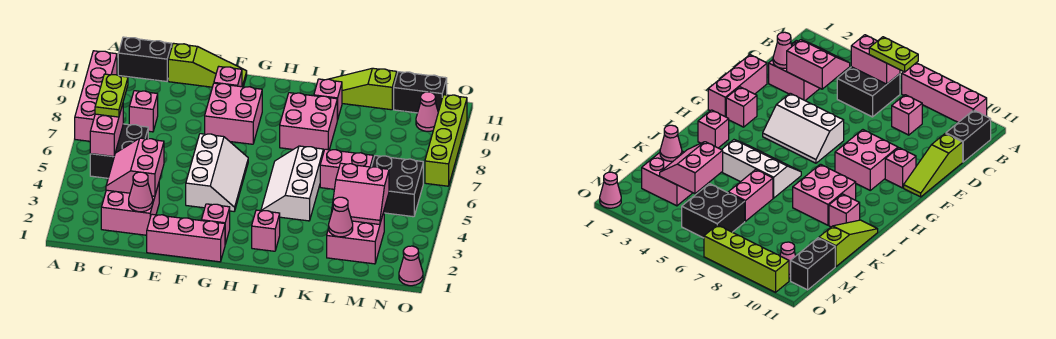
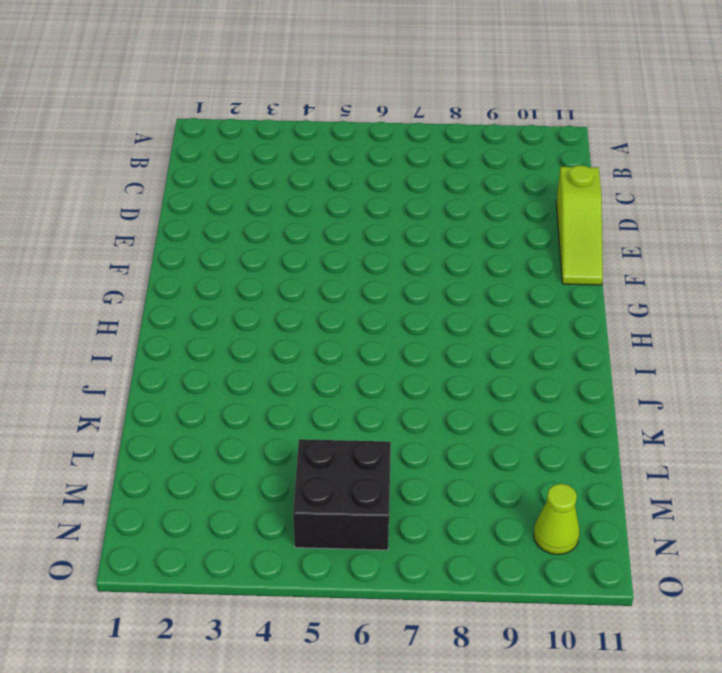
lime cone N10 level 1 -> pink cone N10 level 1
none -> pink brick A7:A10 level 1
none -> black brick B5:C6 level 1
none -> black brick B11:C11 level 1

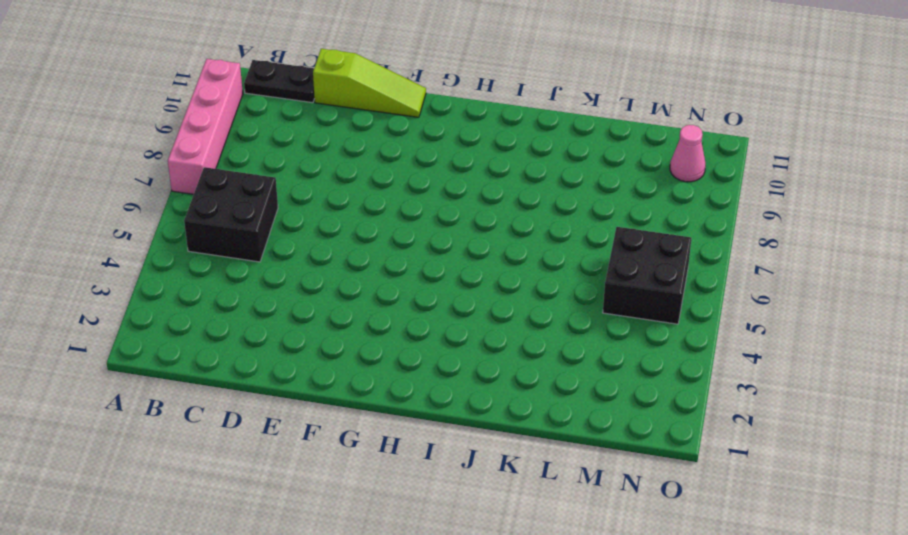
black plate B11:C11 level 1 -> black brick B11:C11 level 1
none -> pink brick C2:D3 level 1
none -> pink brick C8 level 1
none -> pink brick E1:G1 level 1

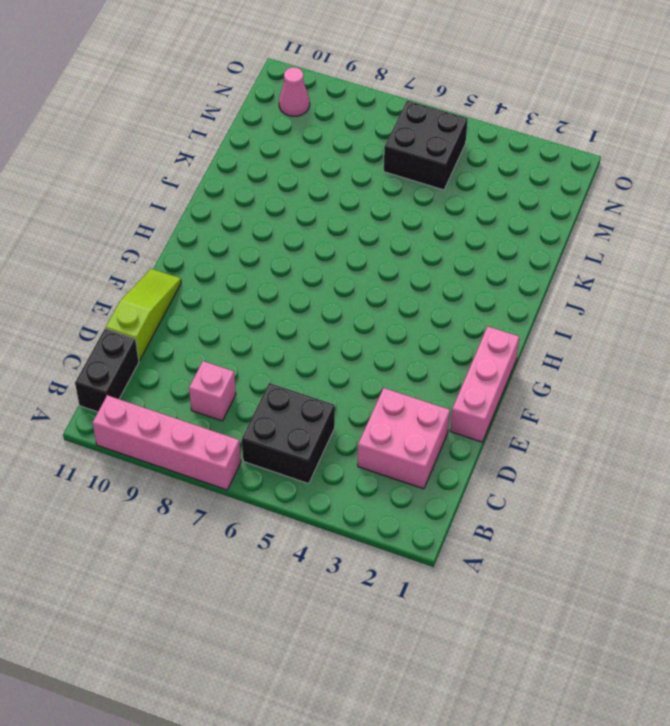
none -> white slope F4:G6 level 1 top F
none -> pink brick F8:G9 level 1
none -> pink brick F10 level 1

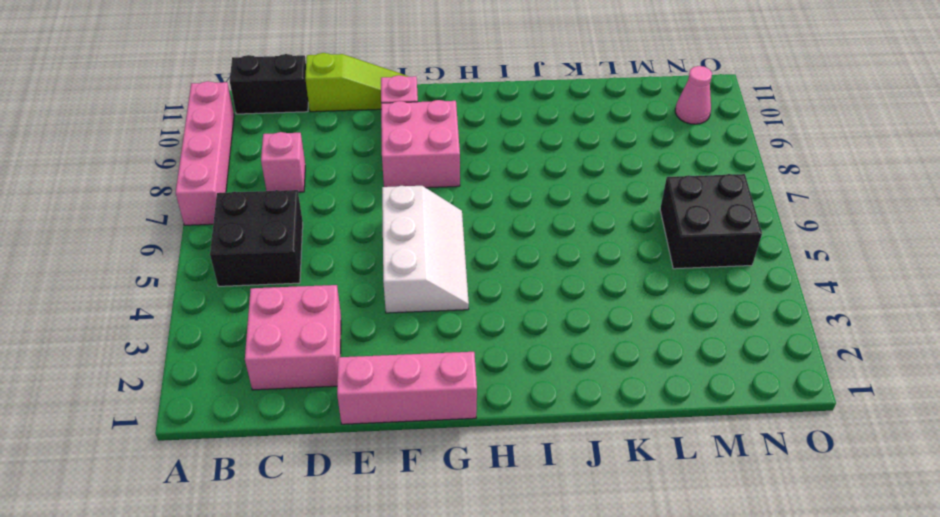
none -> pink brick G2 level 1
none -> pink brick I2 level 1
none -> white slope I4:J6 level 1 top J

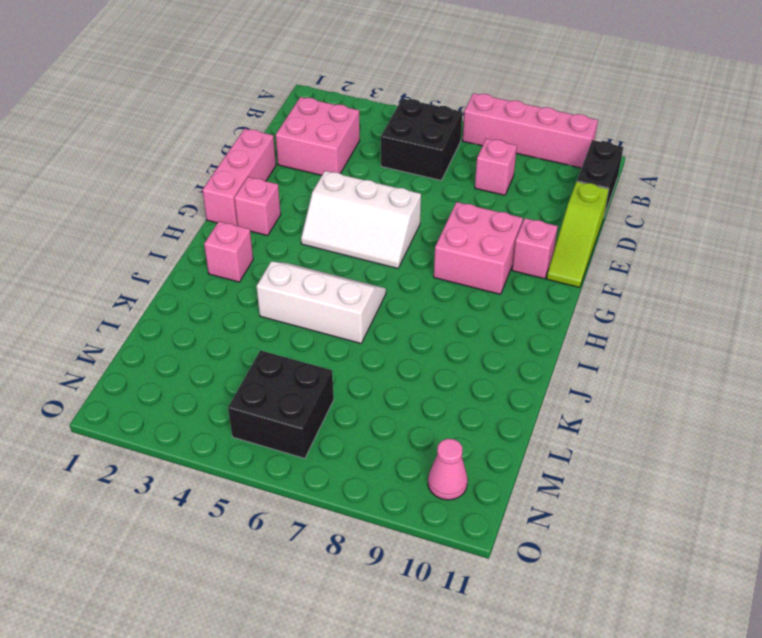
none -> pink brick I8:J9 level 1
none -> pink brick J10 level 1
none -> lime slope J11:L11 level 1 top L

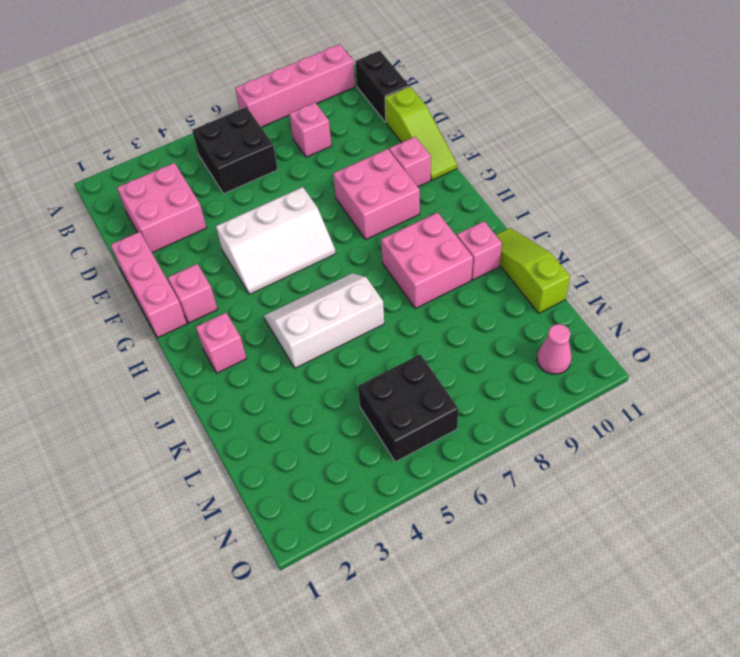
none -> pink brick K6:L6 level 1
none -> pink brick L2:M3 level 1
none -> black brick M11:N11 level 1

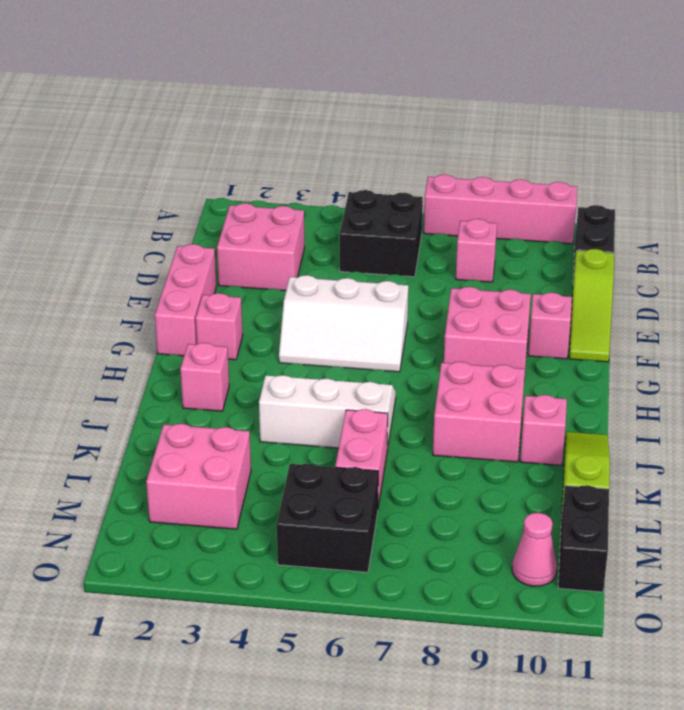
none -> pink cone O1 level 1
none -> lime brick O7:O10 level 1
none -> pink brick B5:B6 level 2

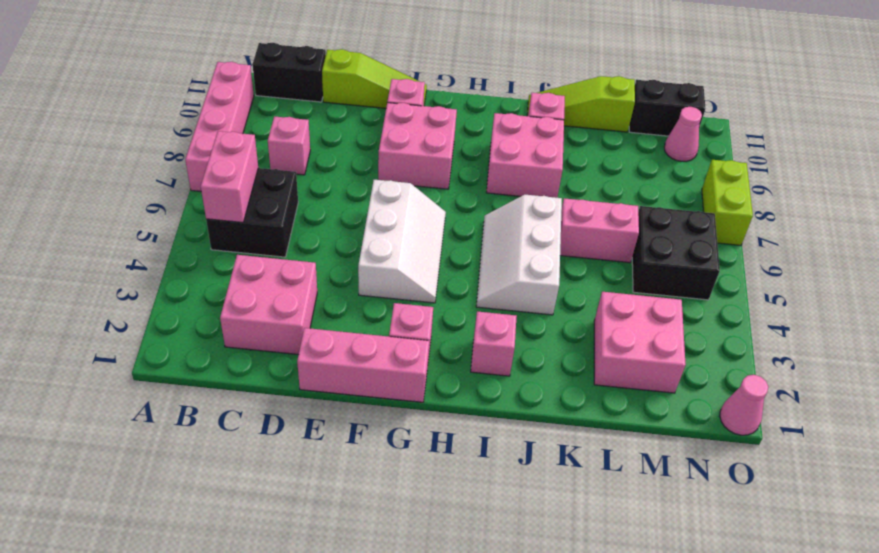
lime brick O7:O8 level 1 -> lime brick O7:O10 level 1
none -> pink slope C3:D4 level 2 top D
none -> pink cone D2 level 2
none -> pink cone L2 level 2

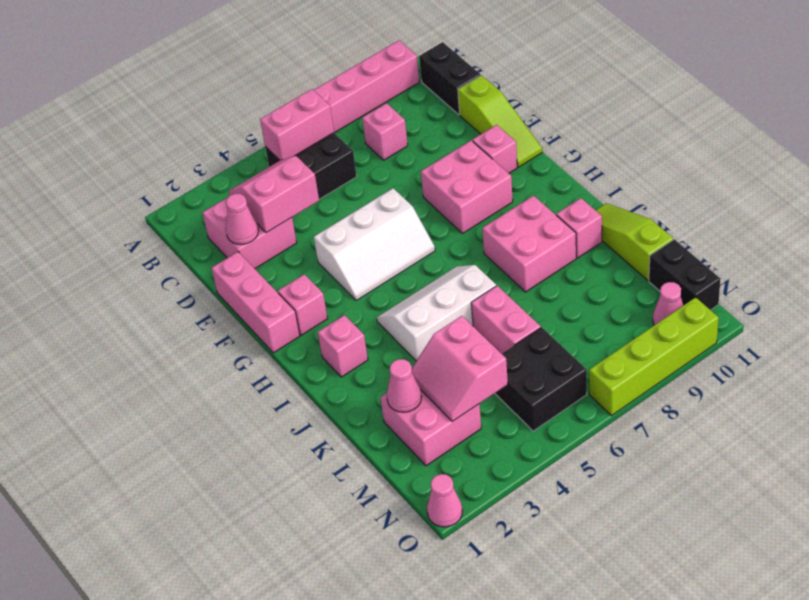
none -> lime plate B6:B7 level 3

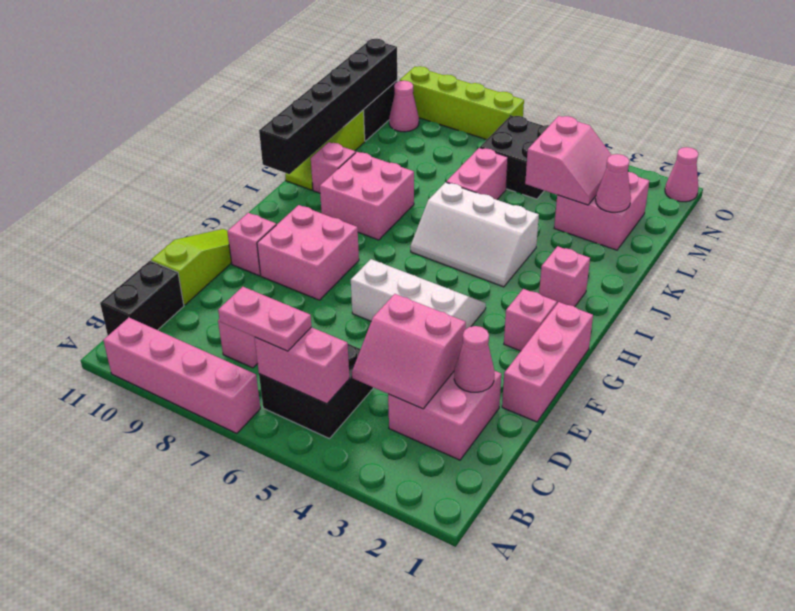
pink plate B6:B7 level 3 -> lime plate B6:B7 level 3
black brick I11:N11 level 2 -> none

